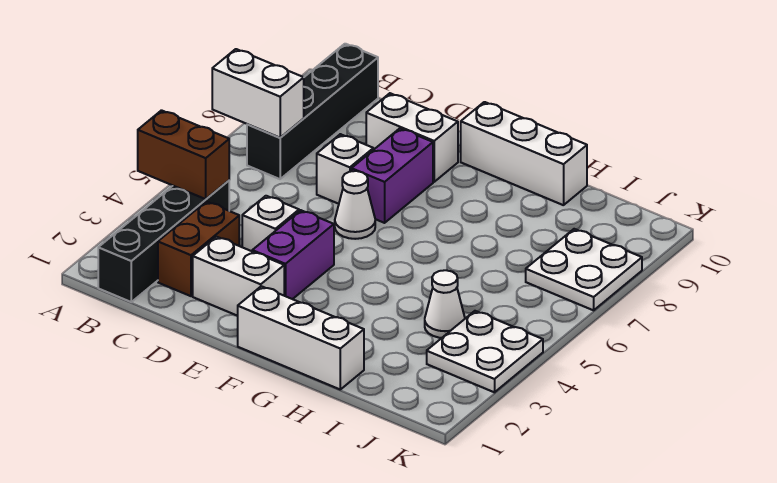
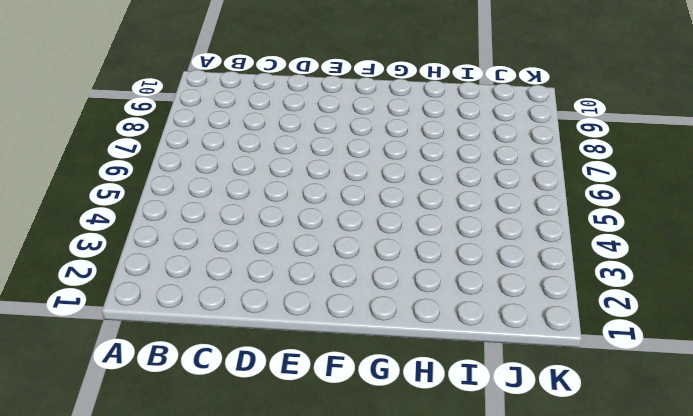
none -> black brick B1:B4 level 1
none -> black brick B7:B10 level 1
none -> brown brick C2:C3 level 1

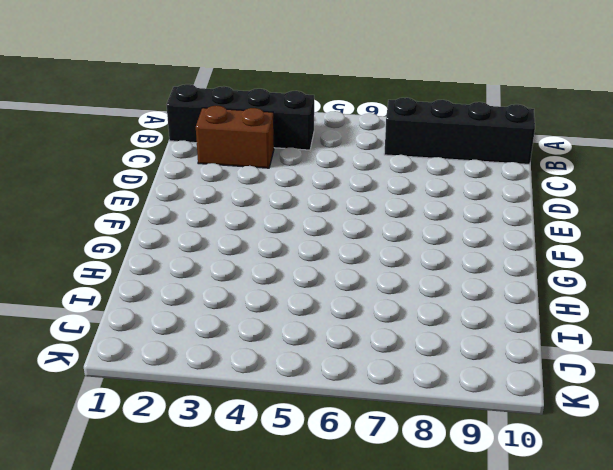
none -> white brick D2:E2 level 1
none -> white brick D4 level 1
none -> white brick D7 level 1

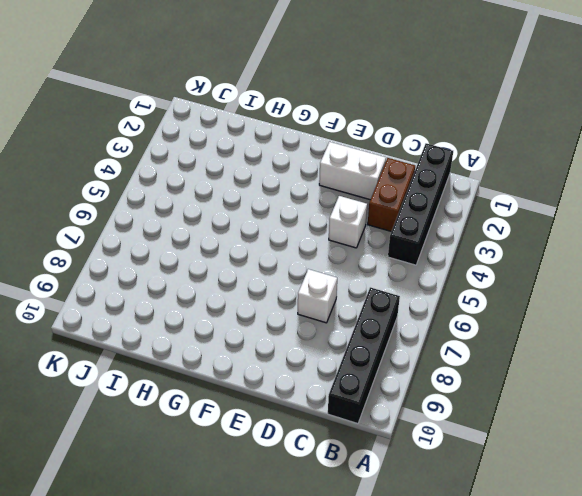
none -> white brick D9:E9 level 1
none -> purple brick E3:E4 level 1
none -> white cone E6 level 1

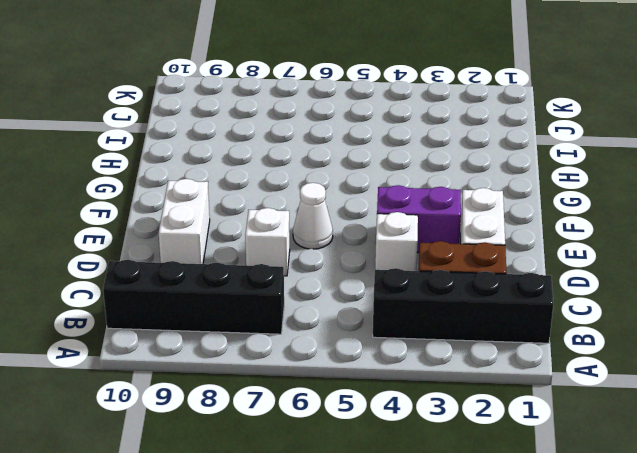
none -> purple brick E7:E8 level 1
none -> white brick F1:H1 level 1
none -> white brick F10:H10 level 1

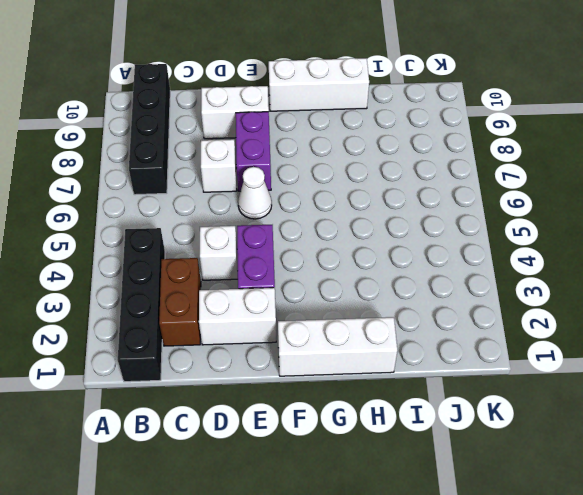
none -> white cone I4 level 1
none -> white plate J3:K4 level 1
none -> white plate J7:K8 level 1

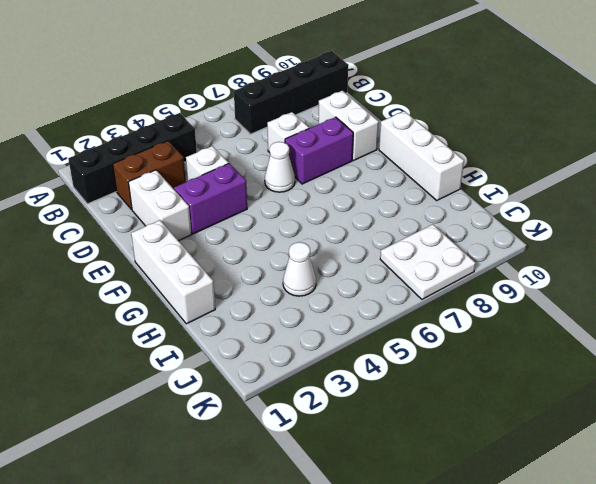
none -> white plate J3:K4 level 1
none -> brown brick A4:B4 level 2
none -> white brick A7:B7 level 2

